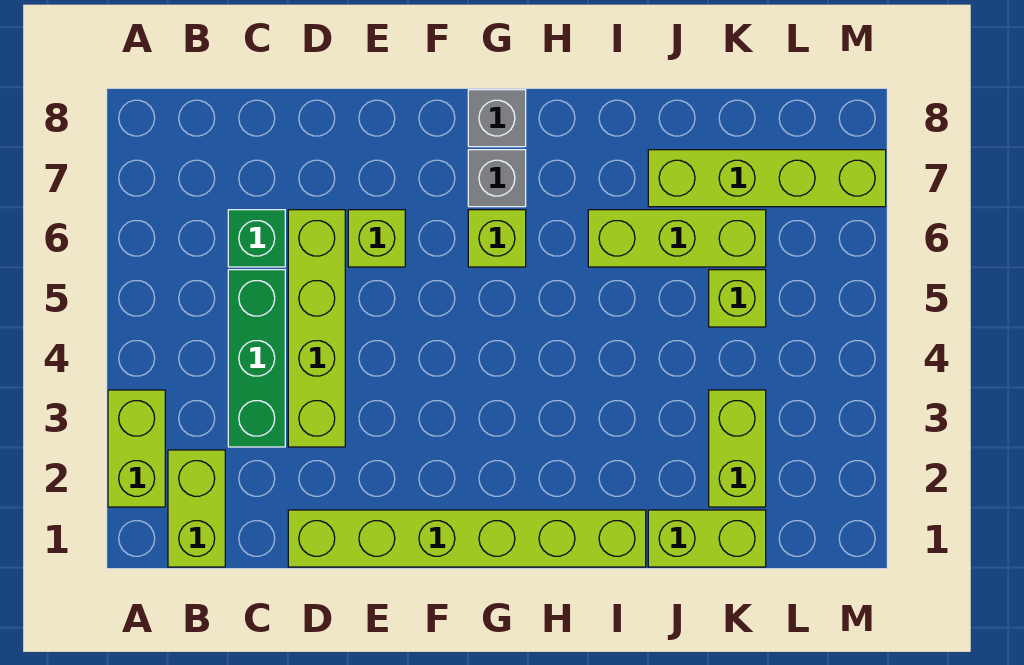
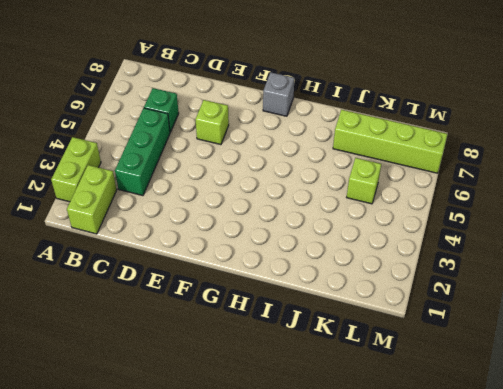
none -> lime brick D1:I1 level 1
none -> lime brick D3:D6 level 1
none -> lime brick G6 level 1

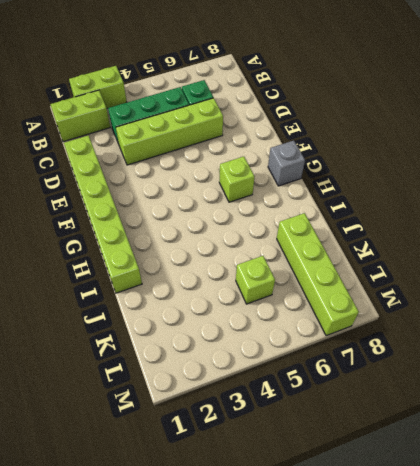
none -> lime brick E6 level 1
none -> grey brick G7 level 1
none -> lime brick I6:K6 level 1

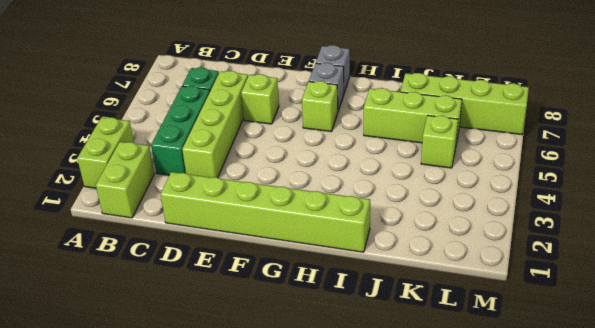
none -> lime brick J1:K1 level 1
none -> lime brick K2:K3 level 1

